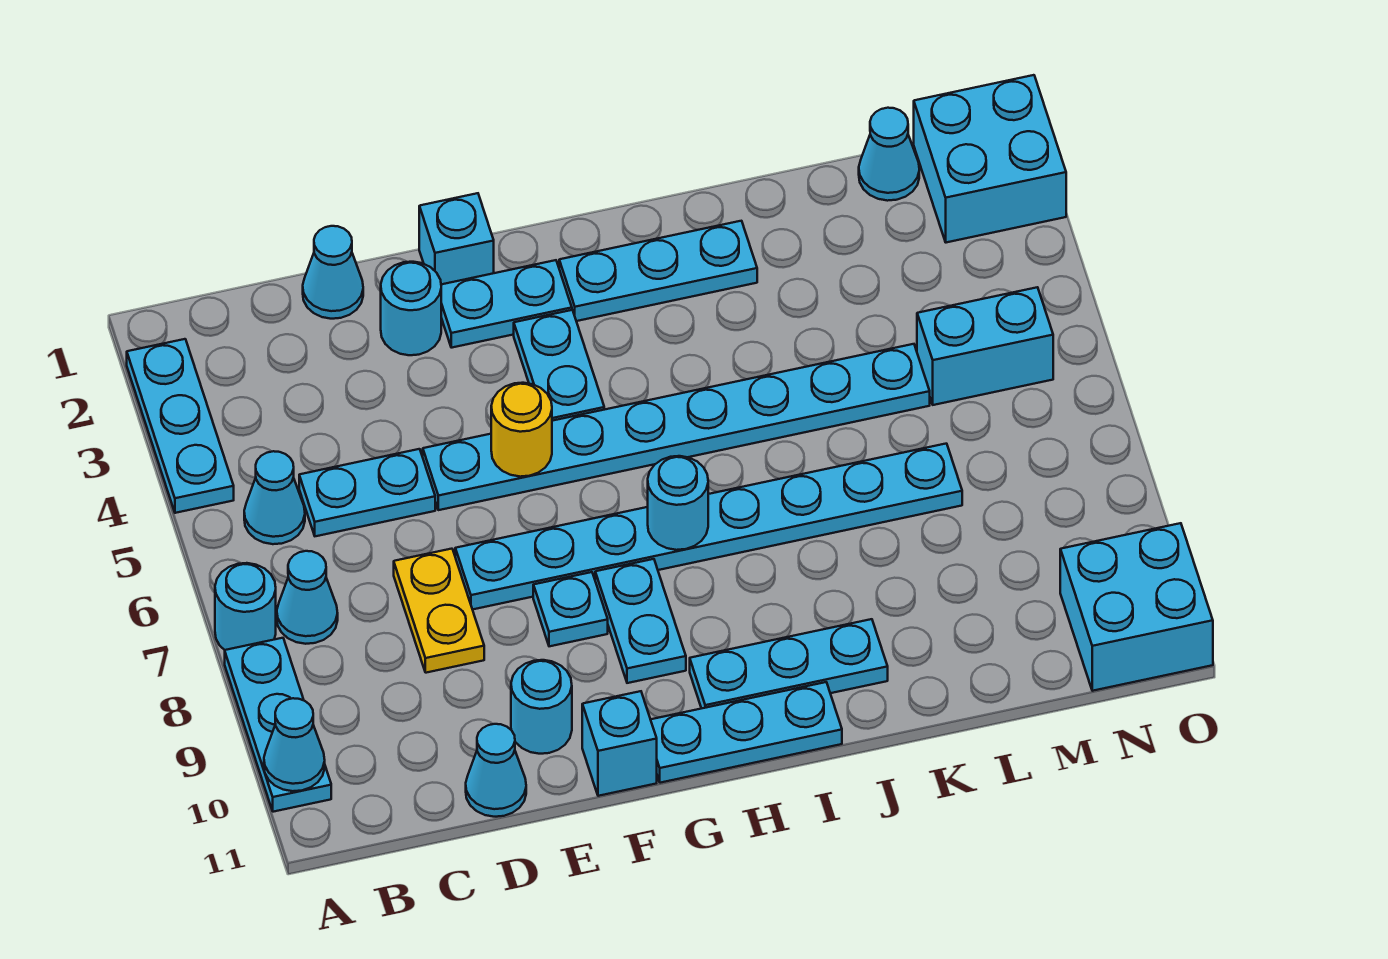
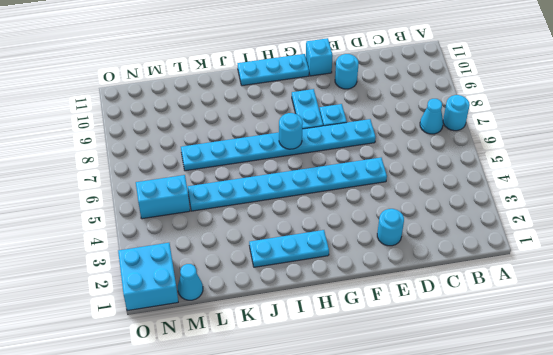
none -> cyan plate A2:A4 level 1
none -> cyan plate A8:A10 level 1
none -> cyan cone B5 level 1

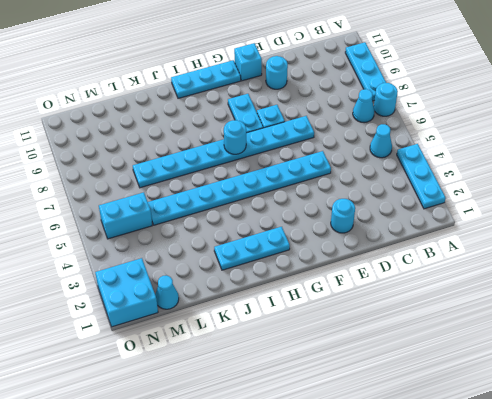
none -> cyan plate C5:D5 level 1
none -> cyan cone D1 level 1
none -> yellow plate D7:D8 level 1

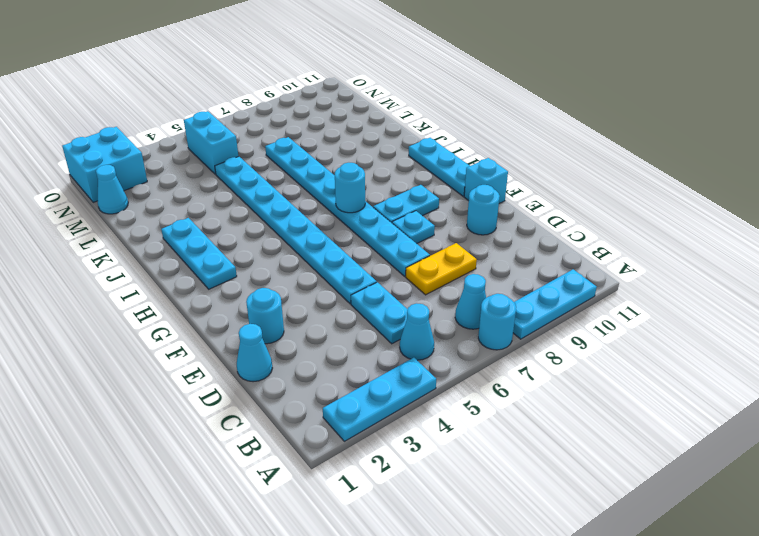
none -> cyan cone D11 level 1
none -> cyan brick F1 level 1
none -> cyan plate F2:G2 level 1

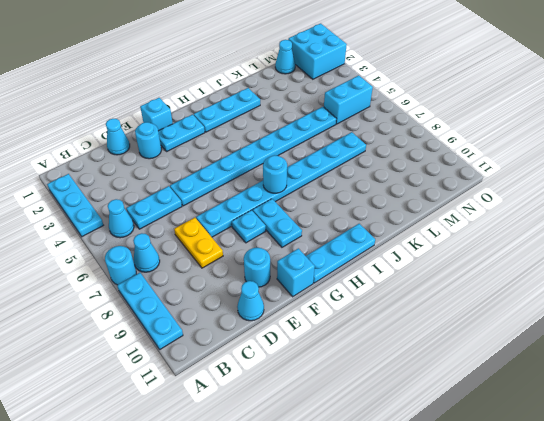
none -> cyan plate G3:G4 level 1
none -> cyan plate H10:J10 level 1
none -> cyan brick N10:O11 level 1

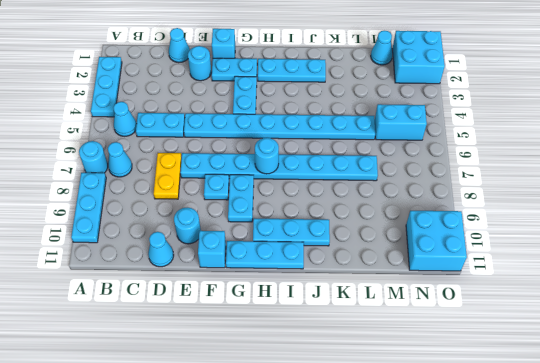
none -> cyan cone A10 level 2
none -> yellow round brick F5 level 2

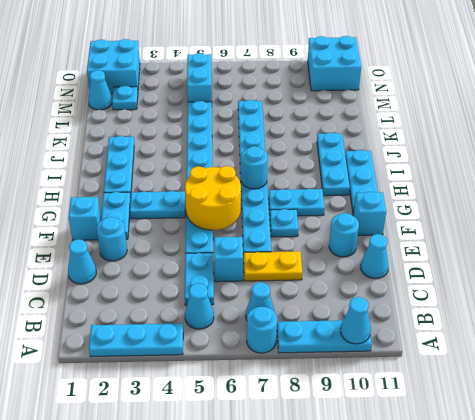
cyan brick D6 level 1 -> none
yellow round brick F5:G6 level 2 -> yellow round brick F5 level 2
cyan plate M2 level 1 -> none

